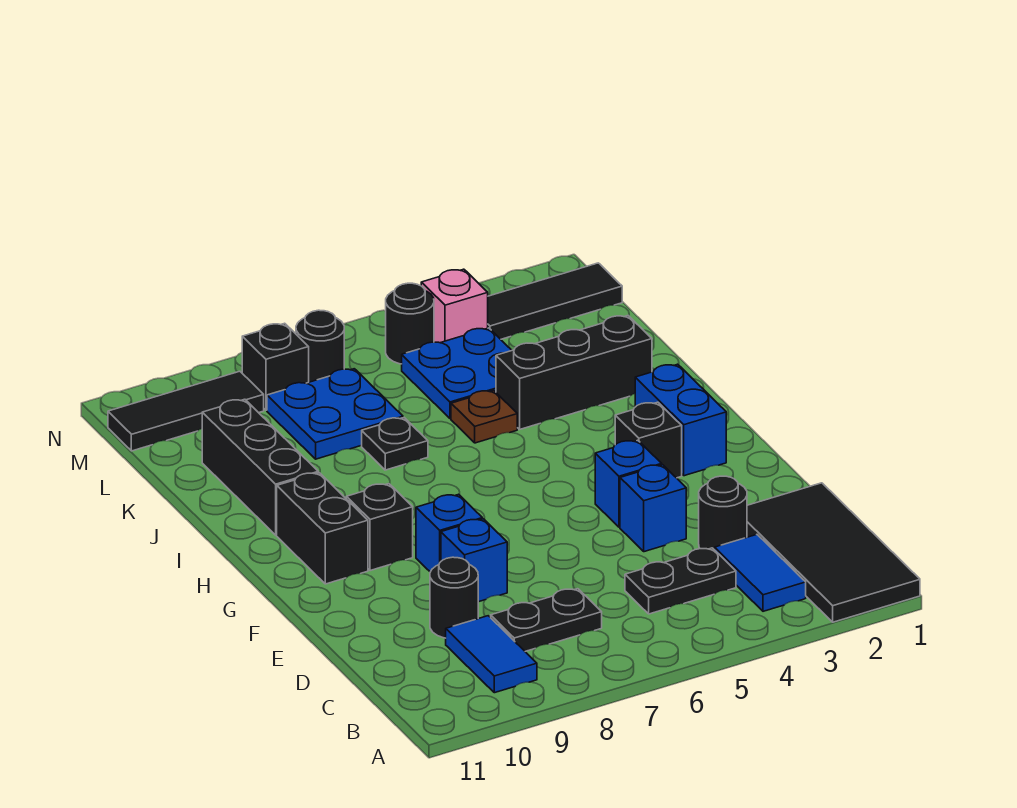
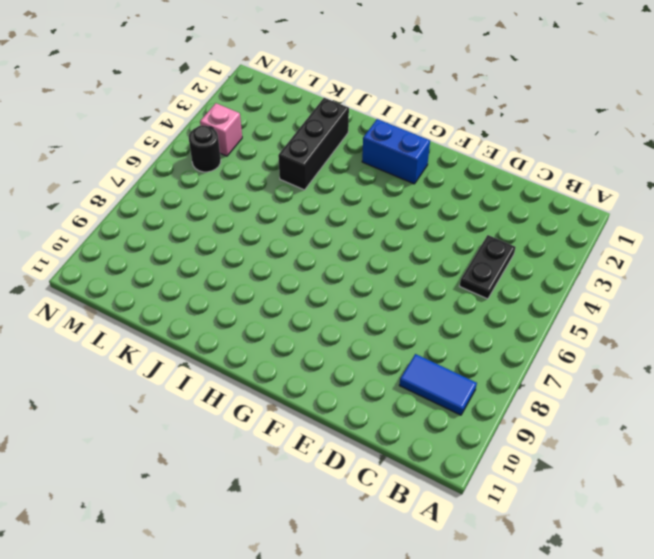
none -> black tile A1:D2 level 1
none -> blue tile B3:C3 level 1
none -> black plate C7:C8 level 1

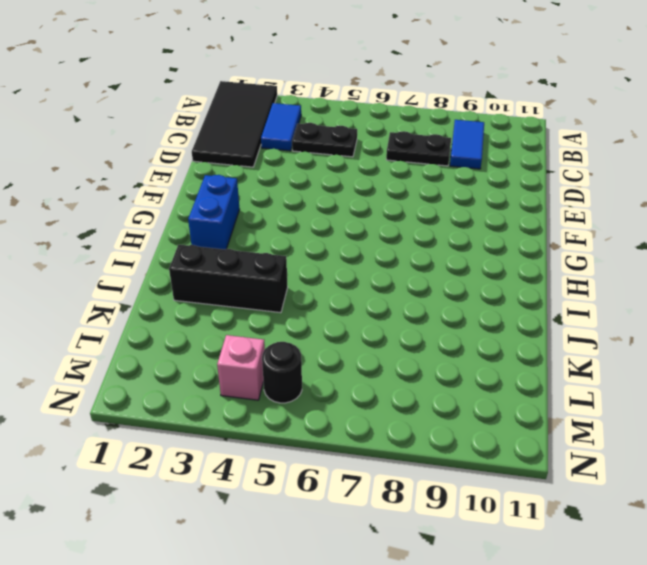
none -> black round brick D3 level 1
none -> black round brick D9 level 1
none -> blue brick E4 level 1

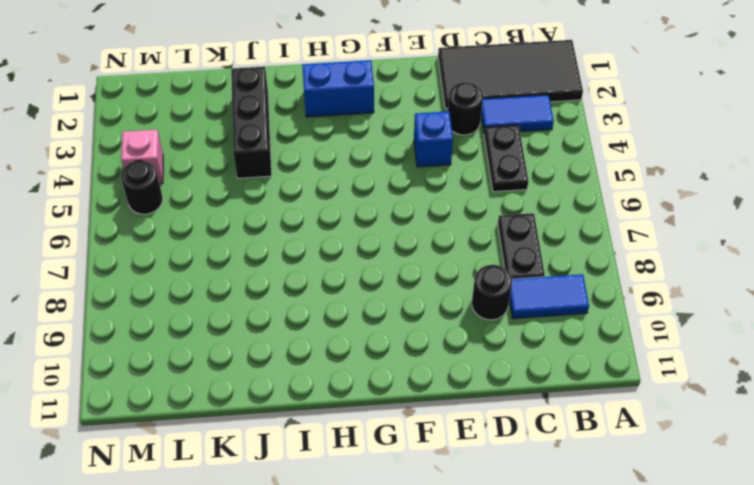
none -> blue brick E8 level 1
none -> blue brick F4 level 1
none -> blue brick F8 level 1

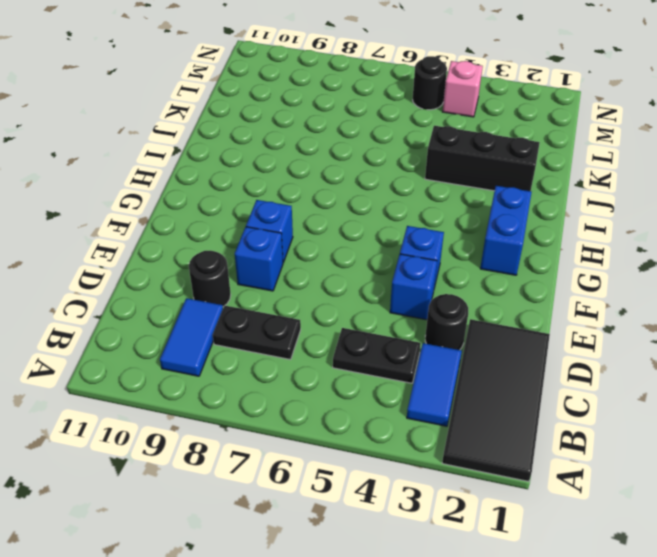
none -> black brick G3 level 1
none -> black brick G9 level 1
none -> black brick G10:H10 level 1

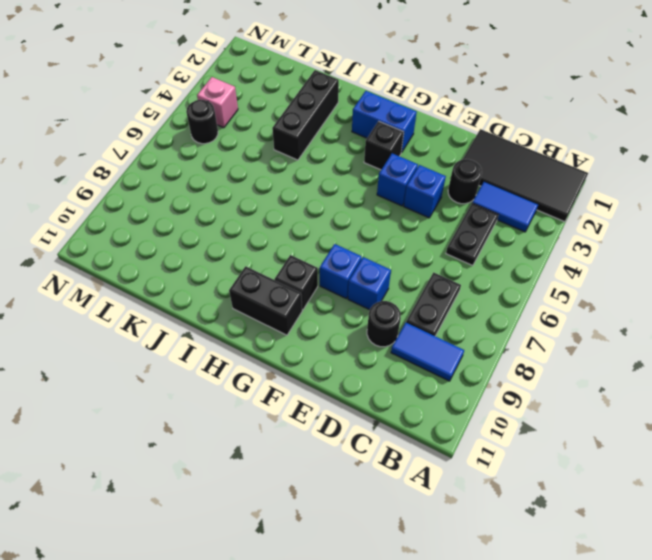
none -> black brick I10:K10 level 1
none -> brown plate J5 level 1
none -> black plate J7 level 1

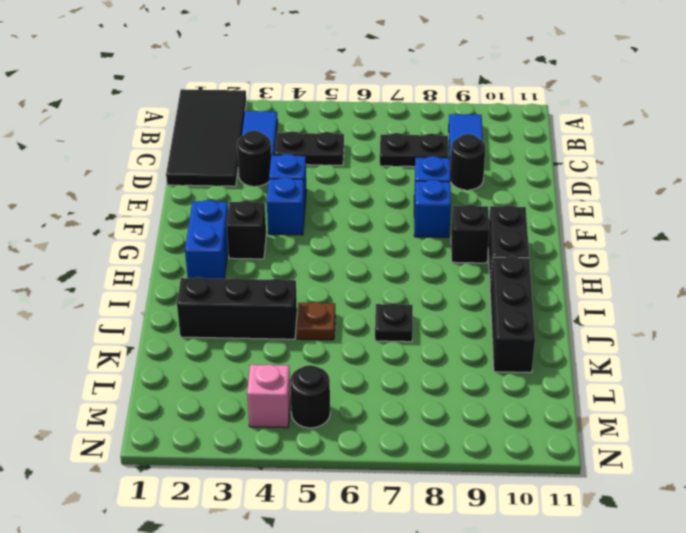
none -> blue plate K4:L5 level 1
none -> blue plate K7:L8 level 1
none -> black tile M1:M3 level 1

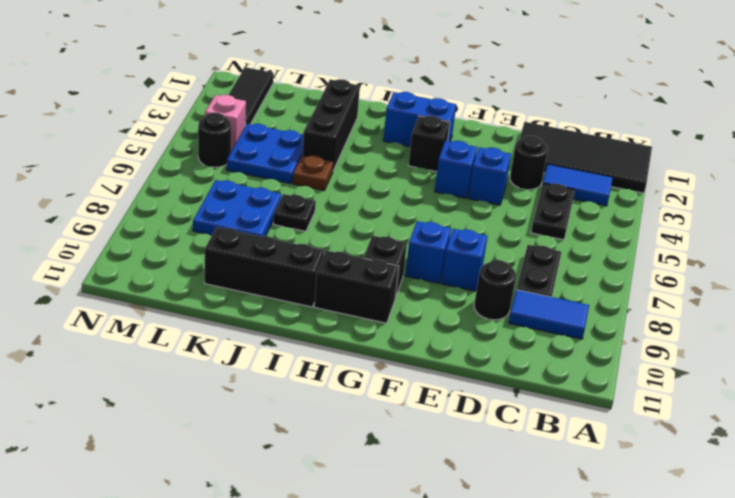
none -> black round brick M7 level 1
none -> black brick M8 level 1
none -> black tile M9:M11 level 1

